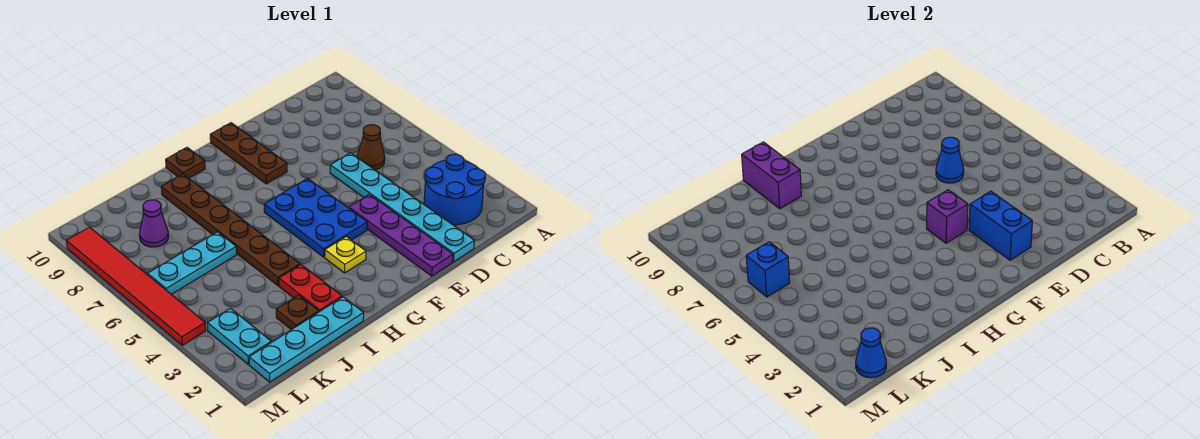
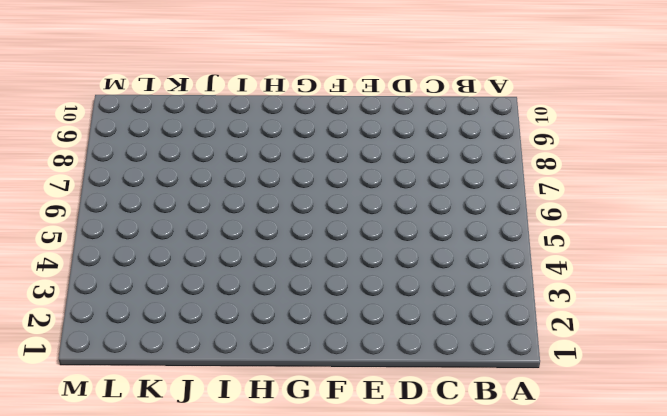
none -> blue round brick B2:C3 level 1
none -> brown cone C6 level 1
none -> cyan plate D1:D6 level 1

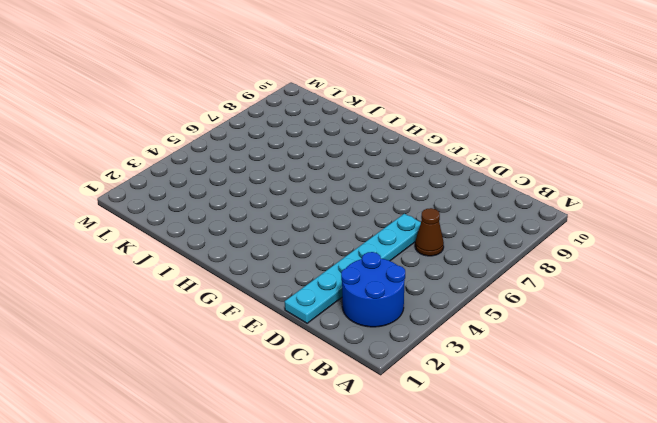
none -> purple plate E1:E4 level 1
none -> blue plate F4:G6 level 1
none -> brown plate F8:F10 level 1

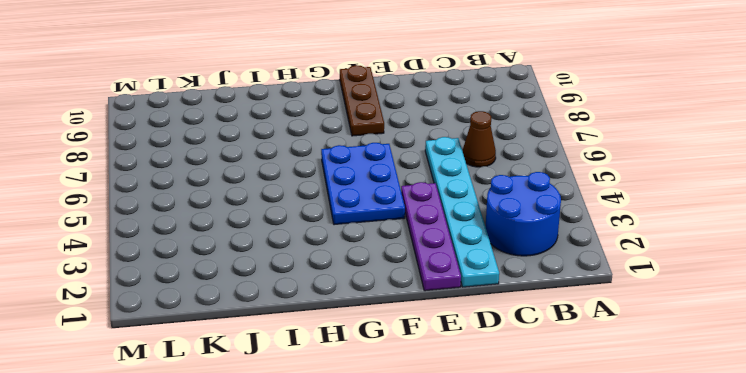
none -> yellow plate G3 level 1
none -> brown plate H10 level 1
none -> cyan plate I1:L1 level 1

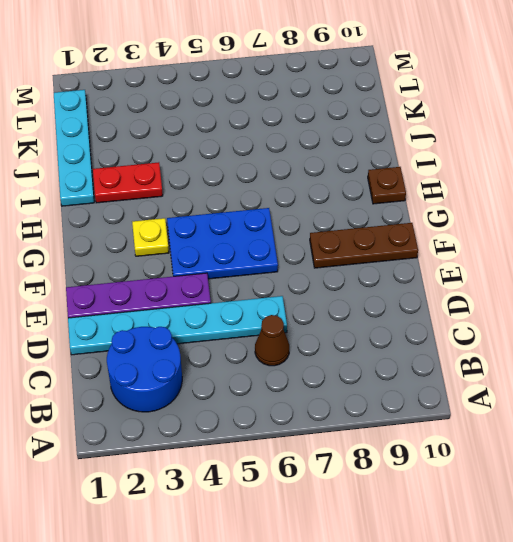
none -> brown plate I4:I9 level 1
none -> brown plate J2 level 1
none -> cyan plate J6:L6 level 1

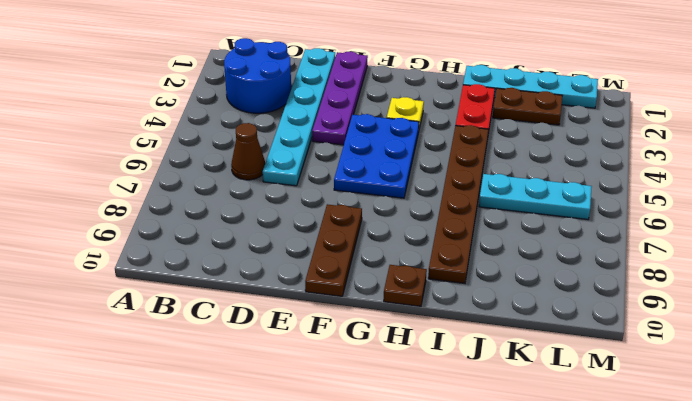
brown plate J2:K2 level 1 -> brown plate J2 level 1
none -> purple cone K8 level 1
none -> cyan plate L2:L3 level 1
none -> red tile M4:M9 level 1

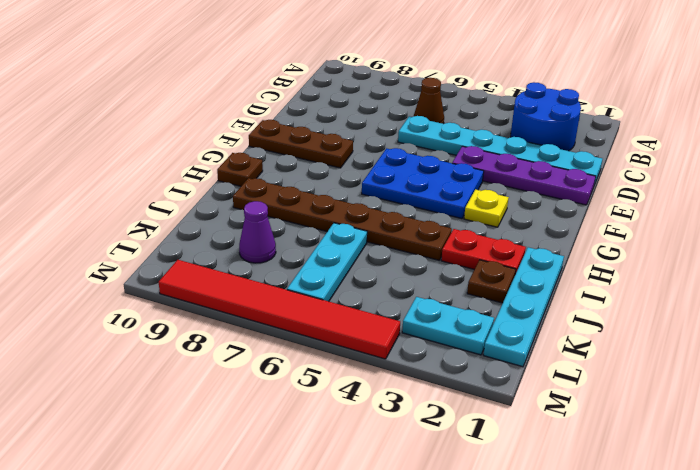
none -> blue cone D6 level 2
none -> blue brick E2:E3 level 2
none -> purple brick F4 level 2

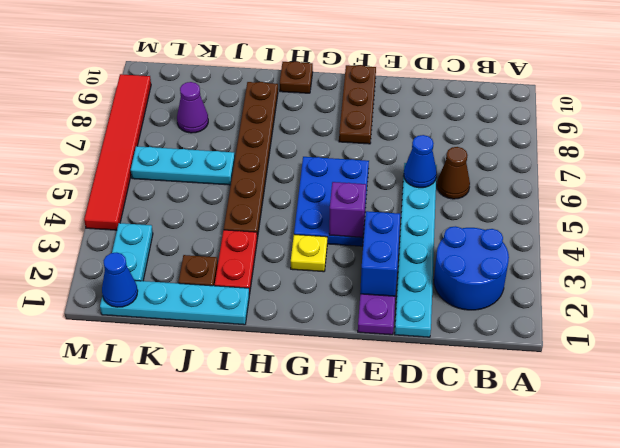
none -> purple brick I9:I10 level 2
none -> blue brick L6 level 2

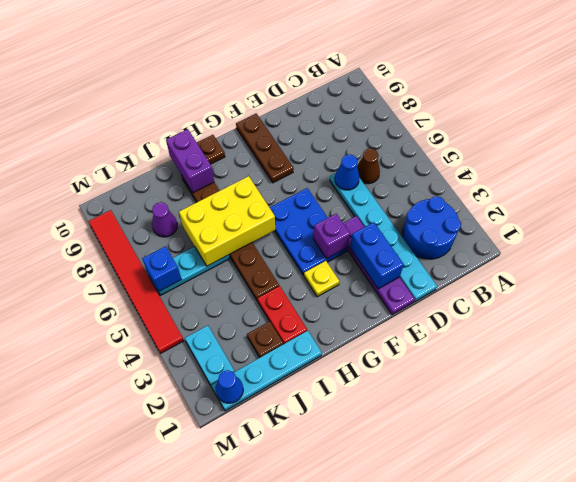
yellow brick H6:J7 level 2 -> none

